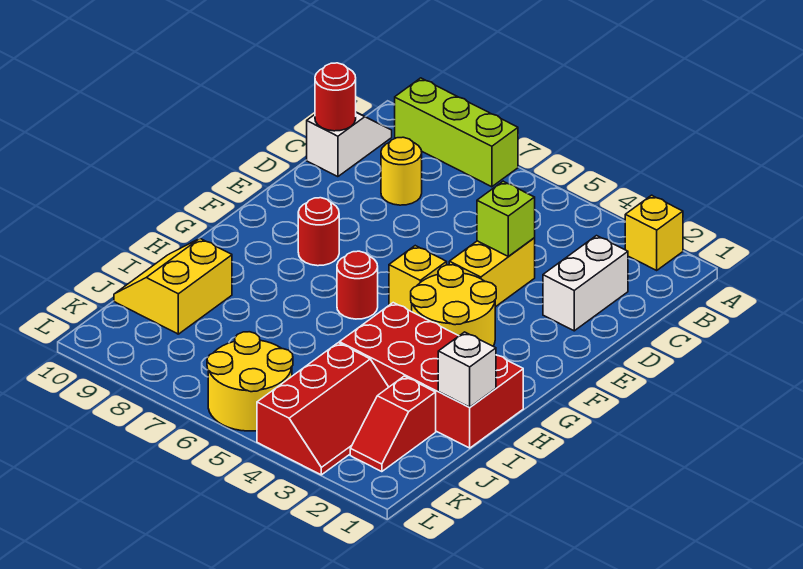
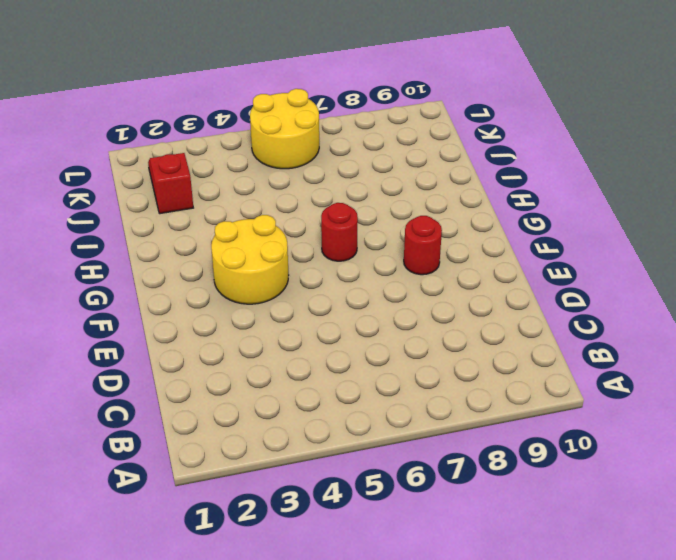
none -> yellow brick A2 level 1
none -> lime brick A7:A9 level 1
none -> white slope B10:C10 level 1 top C

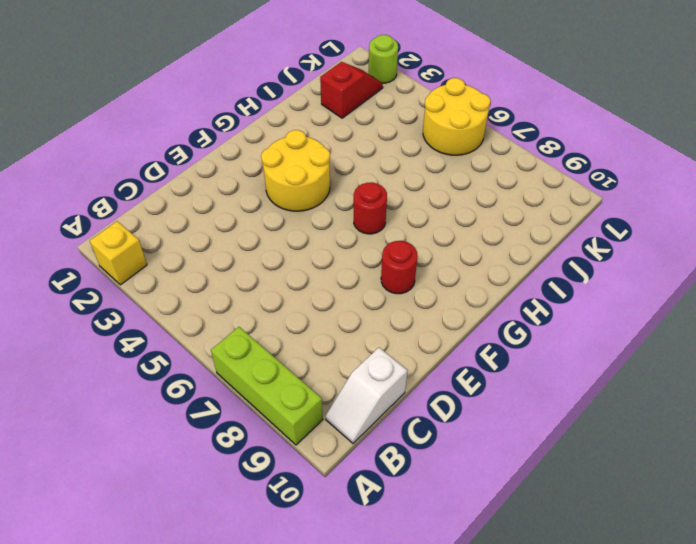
lime round brick L2 level 1 -> none
none -> white brick C2:D2 level 1
none -> yellow round brick C8 level 1
none -> yellow brick D4:E4 level 1

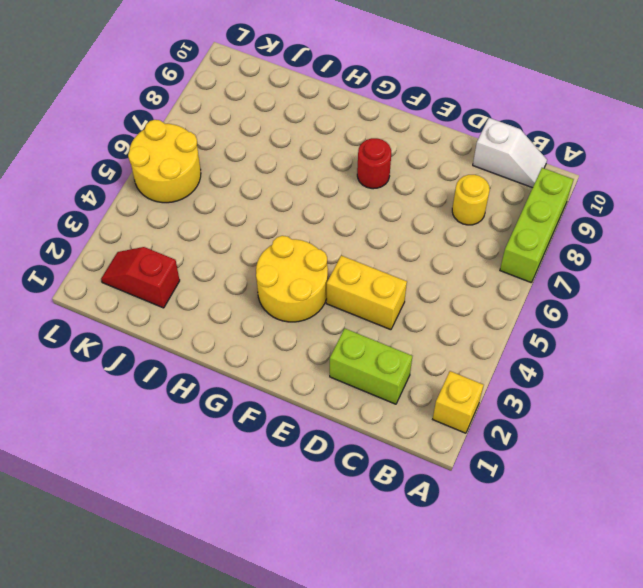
lime brick C2:D2 level 1 -> white brick C2:D2 level 1
none -> yellow brick F5 level 1
none -> red round brick G6 level 1
none -> red brick H1:I4 level 1

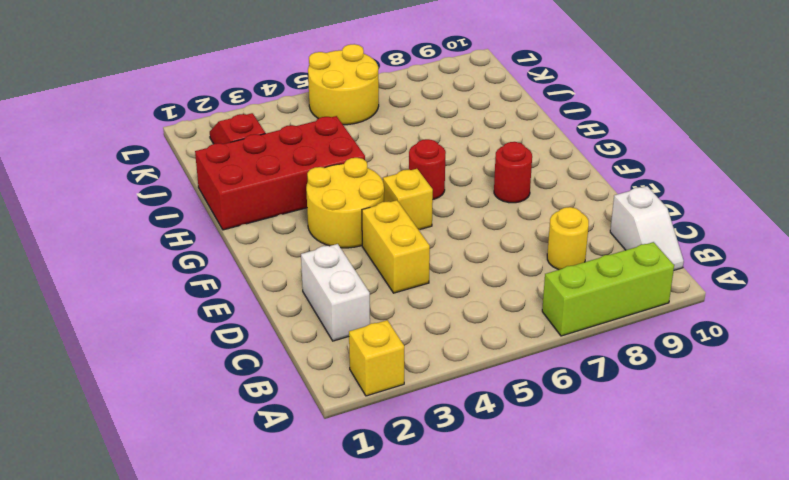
none -> yellow slope I9:J10 level 1 top 9
none -> red slope J3:L4 level 1 top 4
none -> red round brick C10 level 2

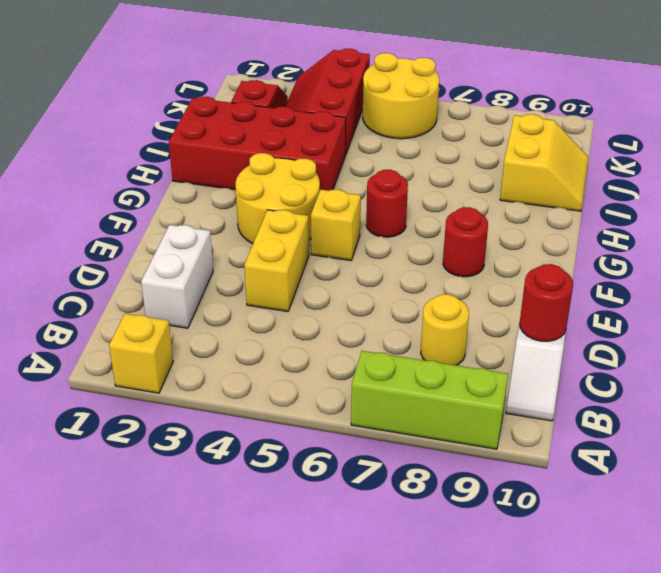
none -> lime brick D4 level 2
none -> white brick I1 level 2

